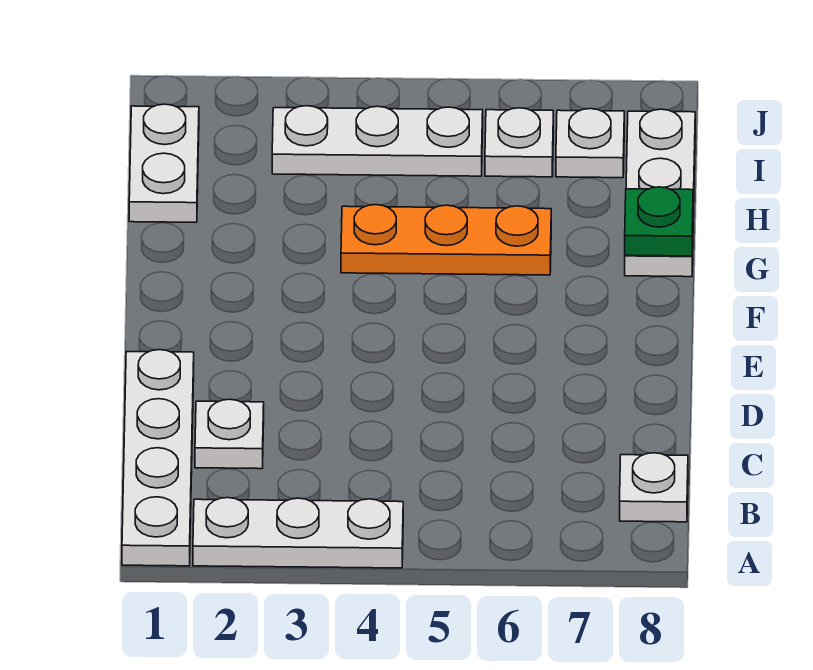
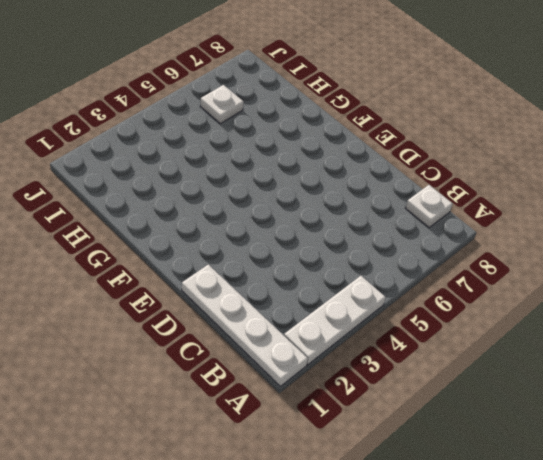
none -> white plate C2 level 1
none -> orange plate G4:G6 level 1

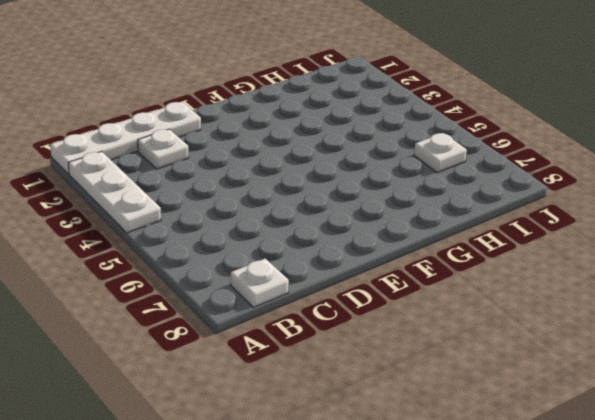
none -> orange plate G4:G6 level 1
none -> white plate G8:I8 level 1

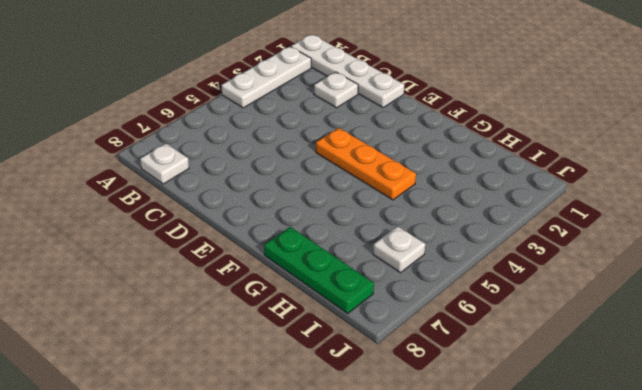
orange plate E4:G4 level 1 -> orange plate G4:G6 level 1
green plate G8:I8 level 1 -> white plate G8:I8 level 1
none -> white plate H1:I1 level 1
none -> white plate I3:I5 level 1

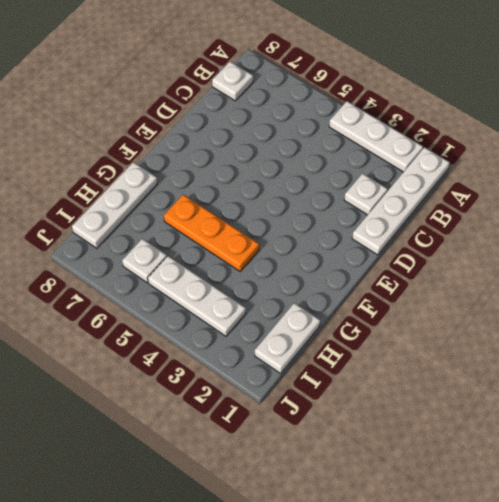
none -> white plate I7 level 1
none -> green plate G8 level 2

